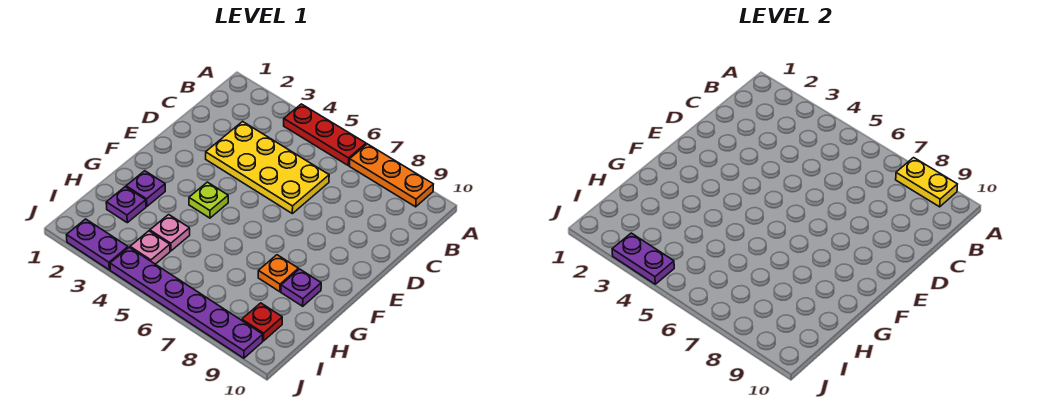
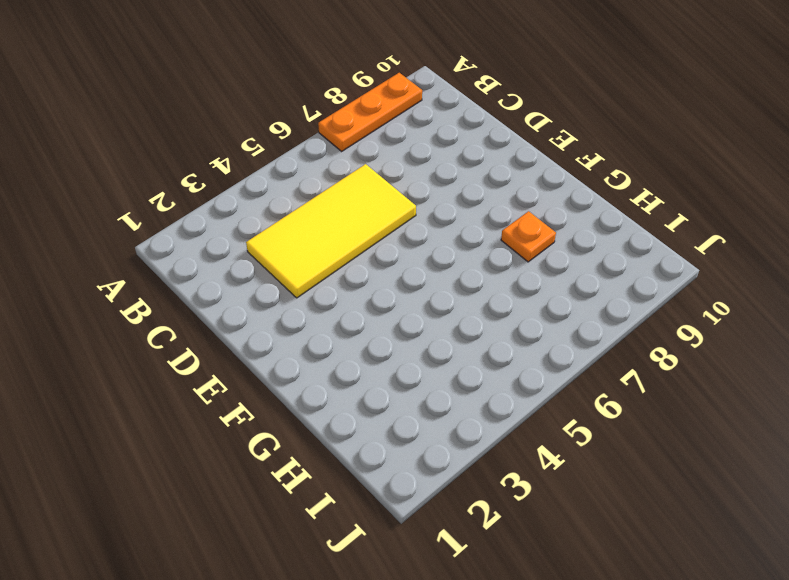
yellow tile C3:D6 level 1 -> yellow plate C3:D6 level 1
none -> red plate A4:A6 level 1
none -> lime plate F4 level 1
none -> purple plate G2 level 1

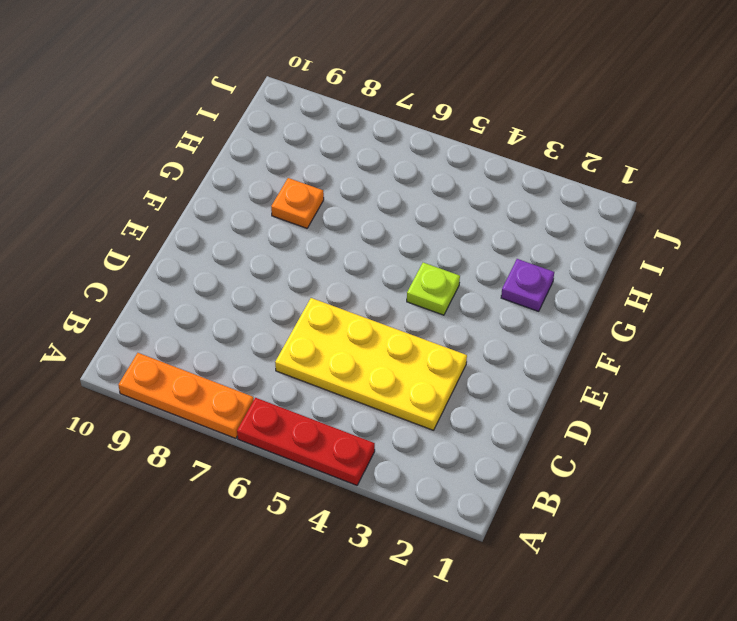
none -> purple plate G9 level 1
none -> purple plate H2 level 1
none -> pink plate H4 level 1

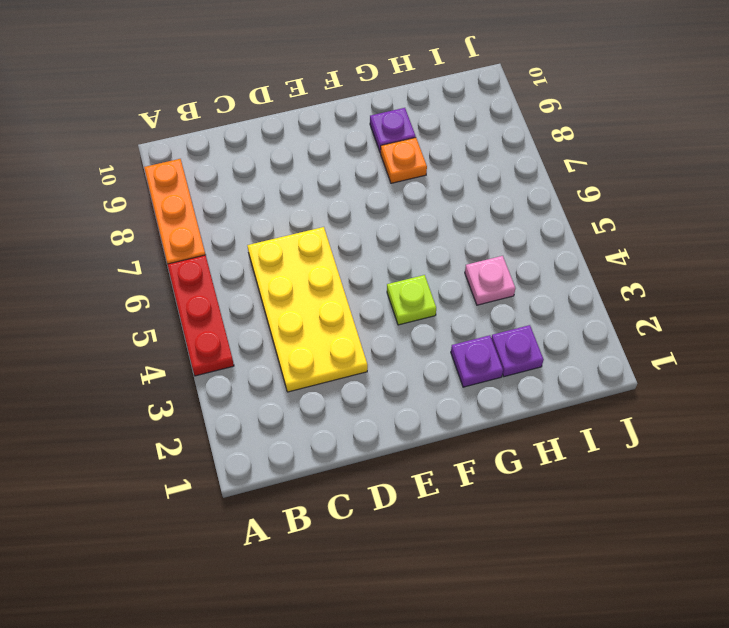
none -> pink plate I4 level 1
none -> red plate I9 level 1
none -> purple plate J2:J3 level 1

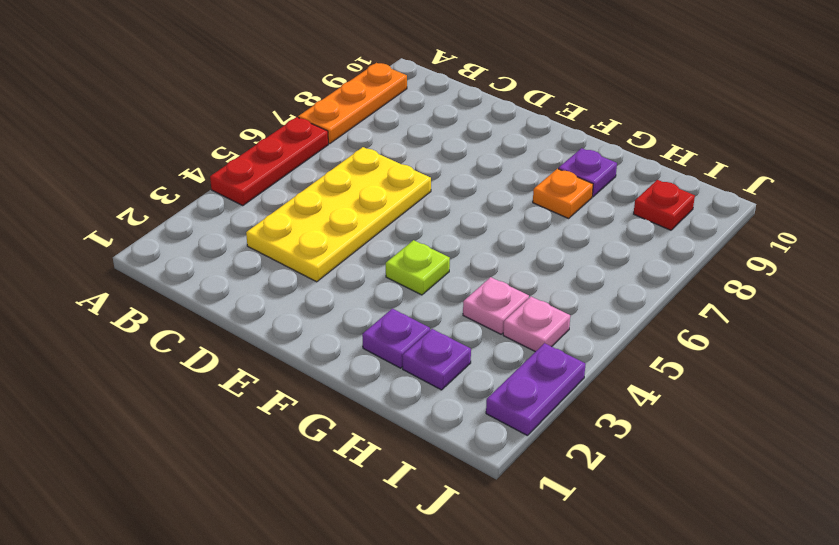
none -> purple plate J4:J9 level 1
none -> yellow plate A8:A9 level 2
none -> purple plate J3:J4 level 2

